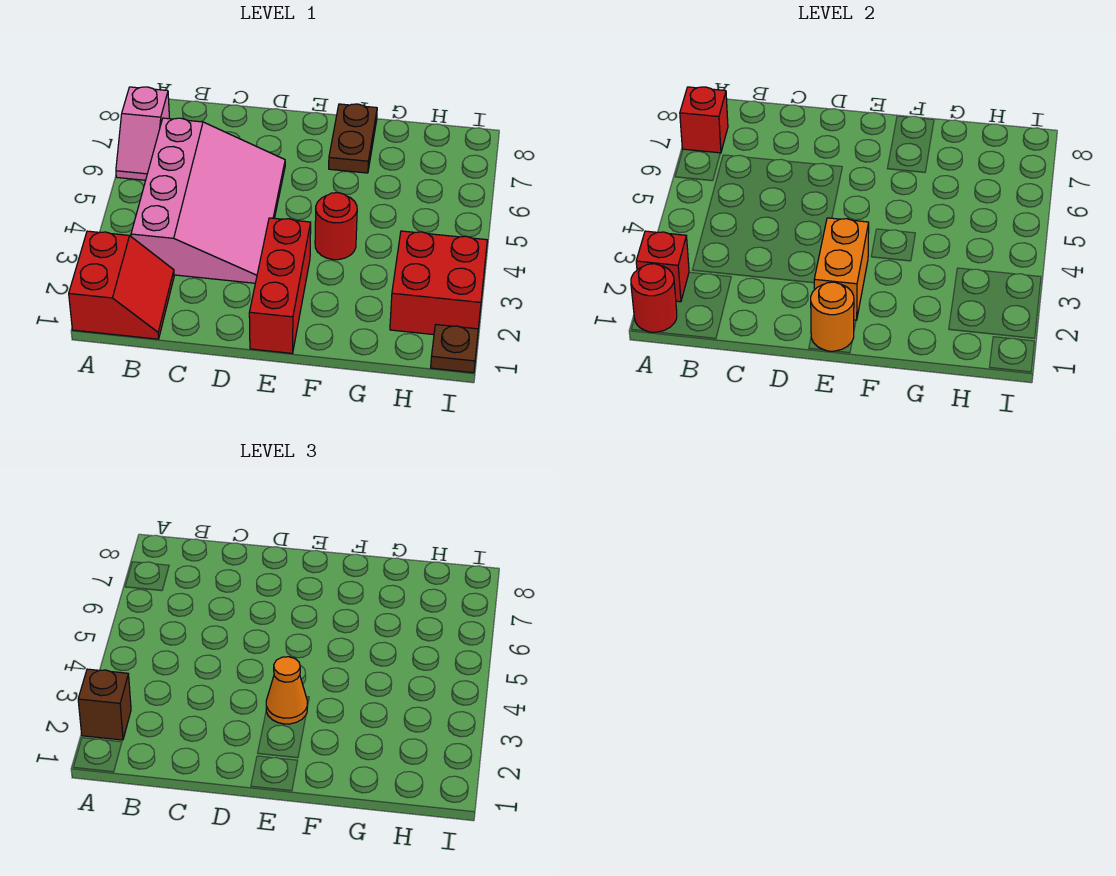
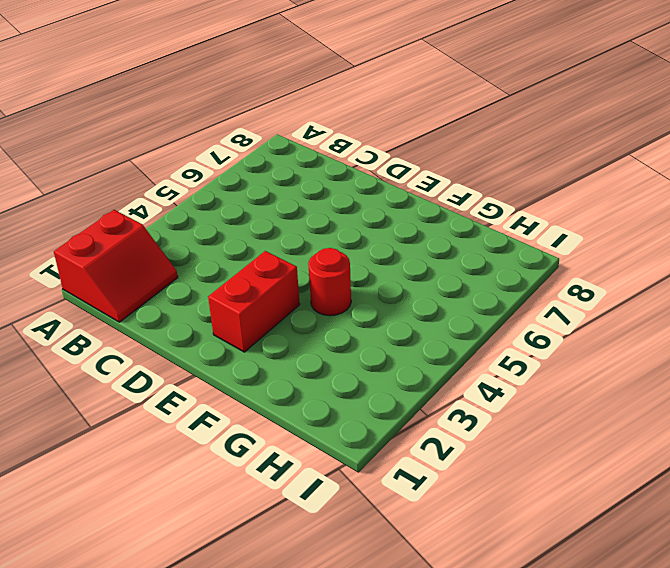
red brick E2:E3 level 1 -> red brick E1:E3 level 1
none -> pink slope A6:A7 level 1 top 7
none -> pink slope B3:D6 level 1 top B
none -> brown plate F7:F8 level 1

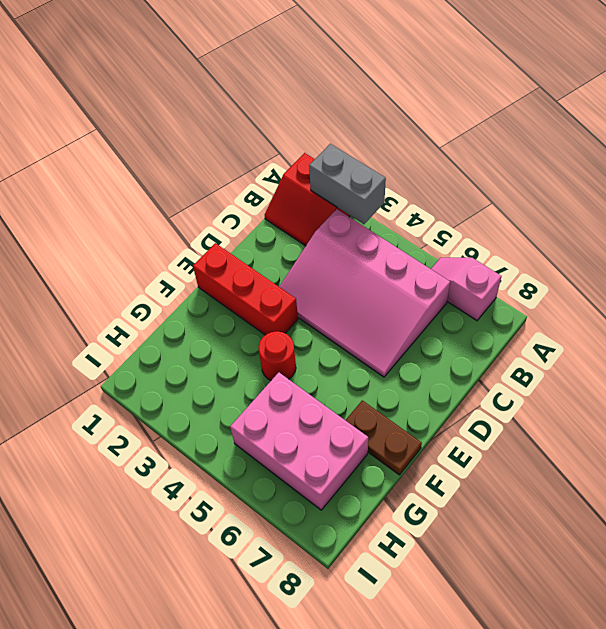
grey brick A2:A3 level 2 -> red brick A2 level 2
pink brick G5:H7 level 1 -> none
none -> red brick H2:I3 level 1
none -> brown plate I1 level 1
none -> red round brick A1 level 2

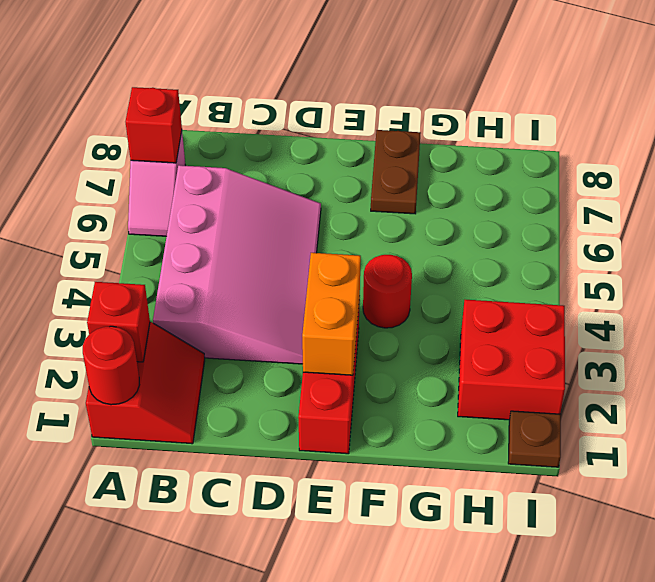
none -> orange round brick E1 level 2
none -> brown brick A2 level 3
none -> orange cone E3 level 3

